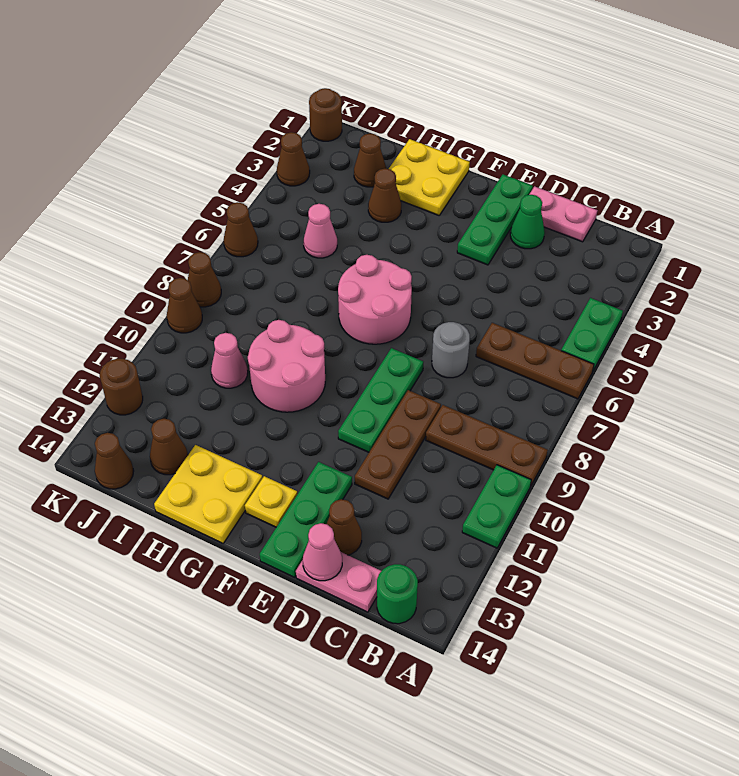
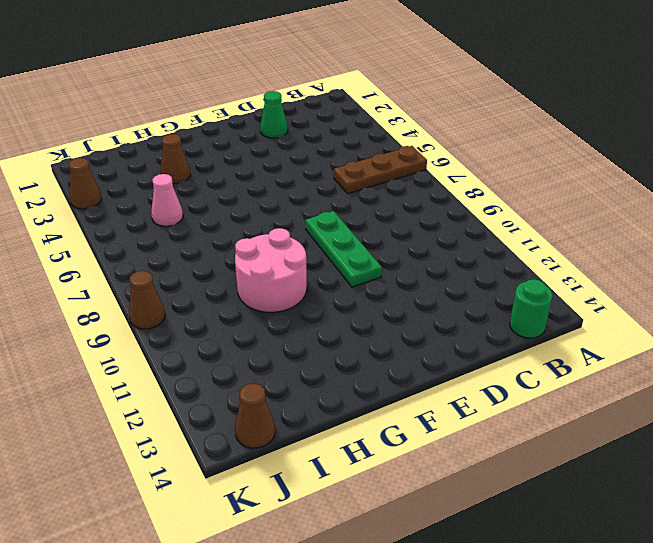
none -> green plate A4:A5 level 1
none -> brown plate A9:C9 level 1
none -> green plate A10:A11 level 1
none -> pink plate C1:D1 level 1

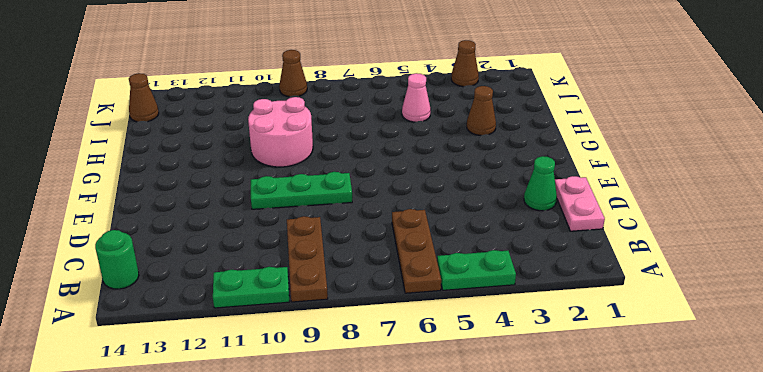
none -> pink plate C14:D14 level 1
none -> grey round brick D7 level 1
none -> brown plate D9:D11 level 1
none -> brown cone D13 level 1

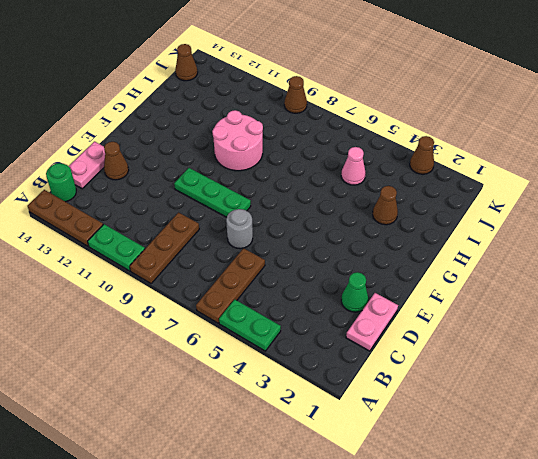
brown plate A12:A14 level 1 -> brown plate D9:D11 level 1
none -> green plate E1:E3 level 1
none -> green plate E12:E14 level 1
none -> pink round brick F6:G7 level 1
none -> yellow plate F13 level 1

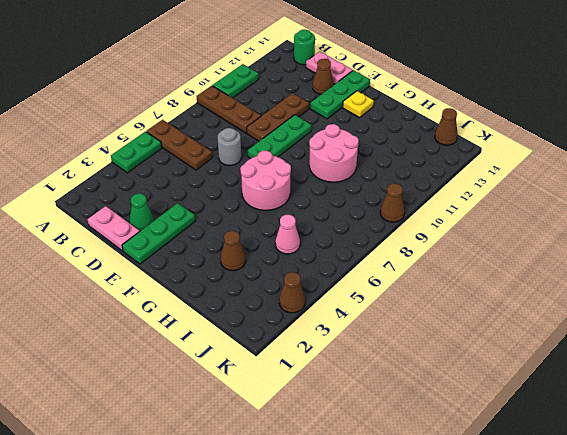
none -> yellow plate G1:H2 level 1
none -> yellow plate G13:H14 level 1
none -> brown cone I2 level 1
none -> pink cone I10 level 1

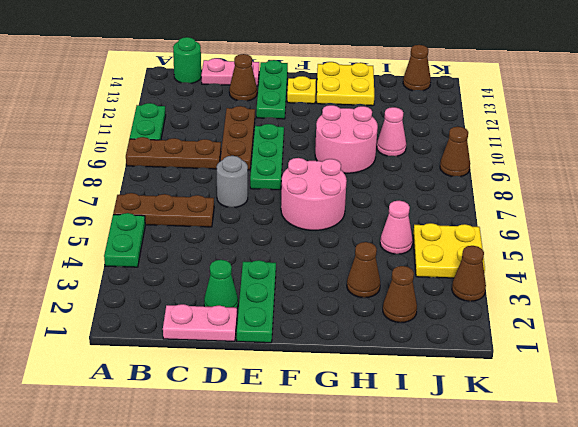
yellow plate J4:K5 level 1 -> yellow plate G1:H2 level 1
none -> brown cone I13 level 1
none -> brown round brick K1 level 1
none -> brown cone K6 level 1
none -> brown cone K8 level 1

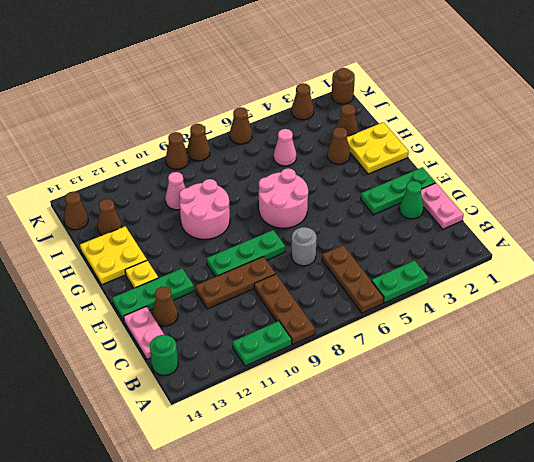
none -> brown round brick K12 level 1
none -> pink cone D14 level 2

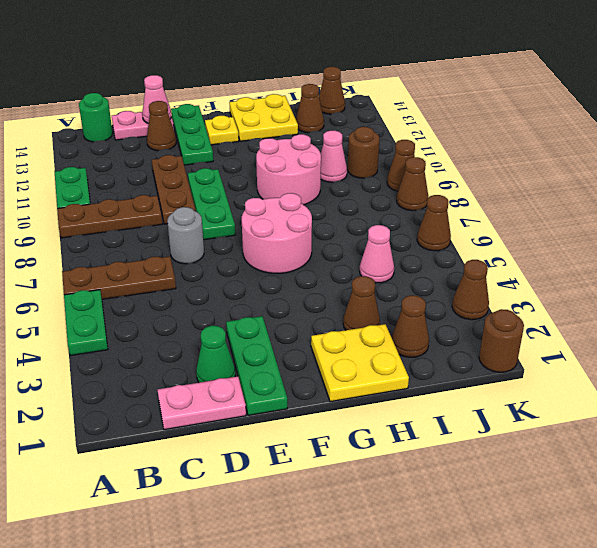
brown round brick J10 level 1 -> brown round brick K12 level 1

